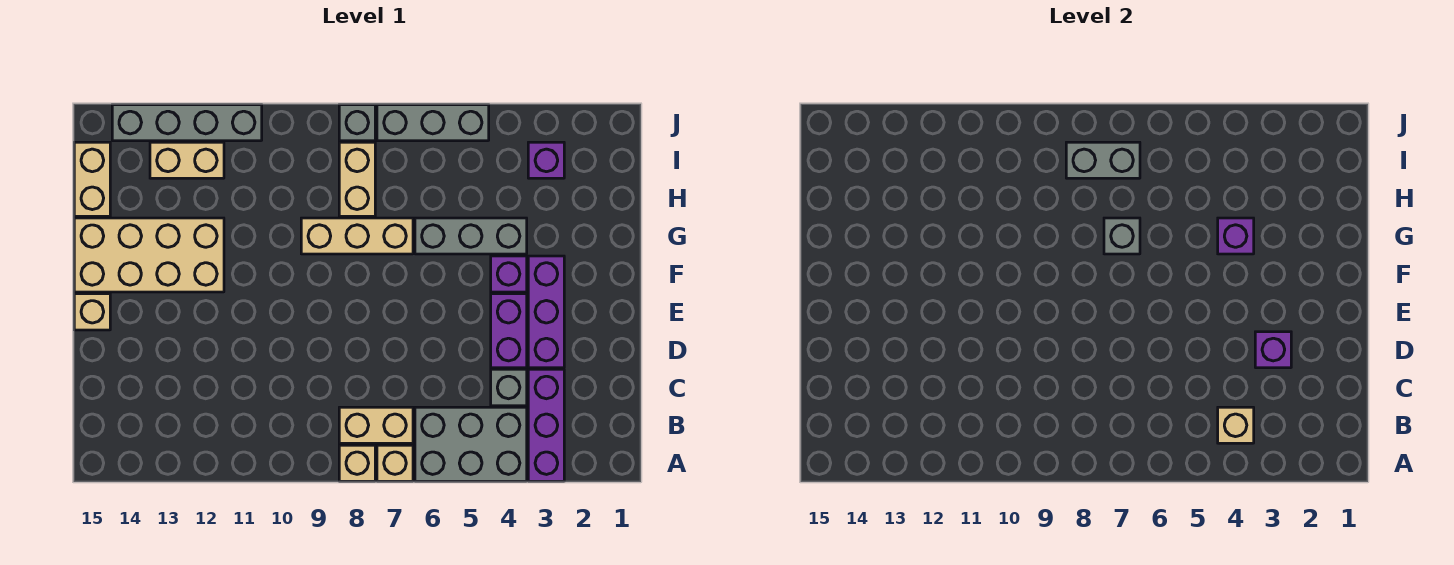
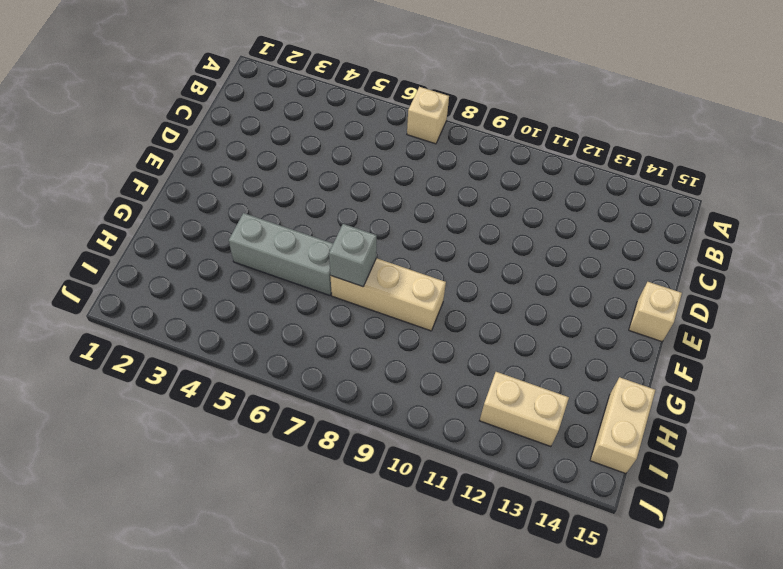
none -> purple brick A3:C3 level 1
none -> grey brick A4:B6 level 1
none -> tan brick A8 level 1

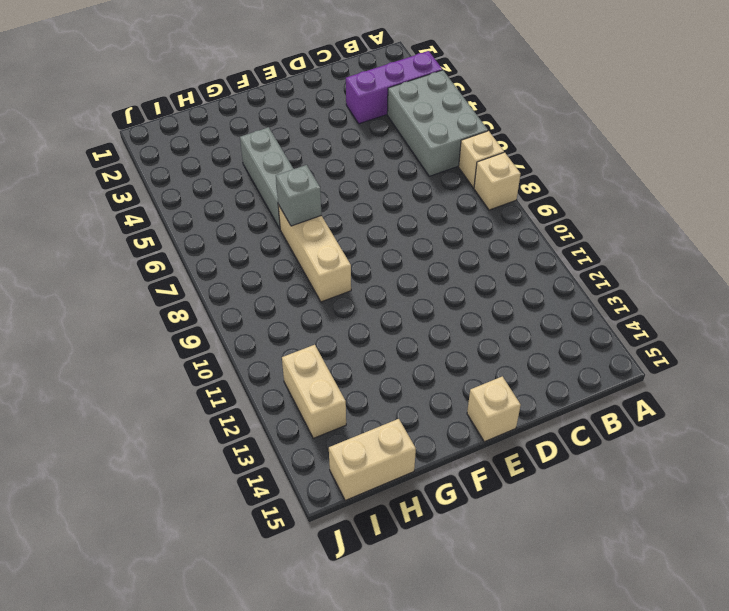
none -> tan brick B7:B8 level 1
none -> grey brick C4 level 1
none -> purple brick D3:F3 level 1

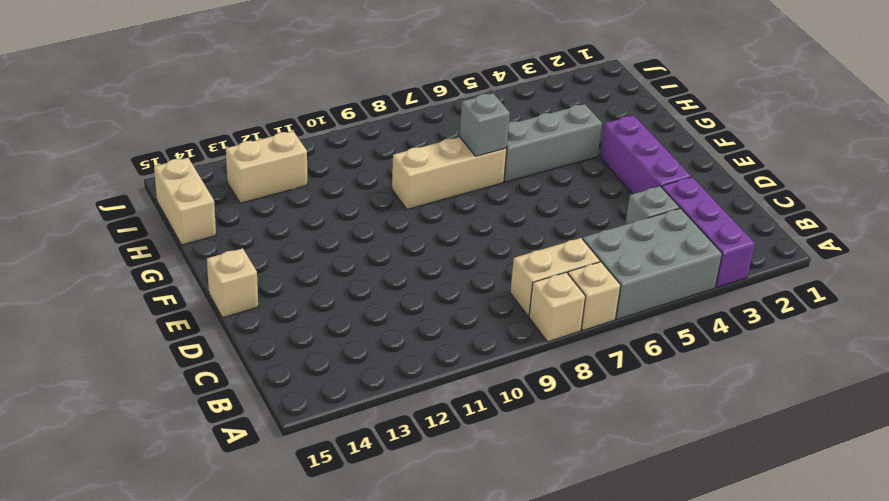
none -> purple brick D4:E4 level 1
none -> purple brick F4 level 1
none -> tan brick F12:G15 level 1

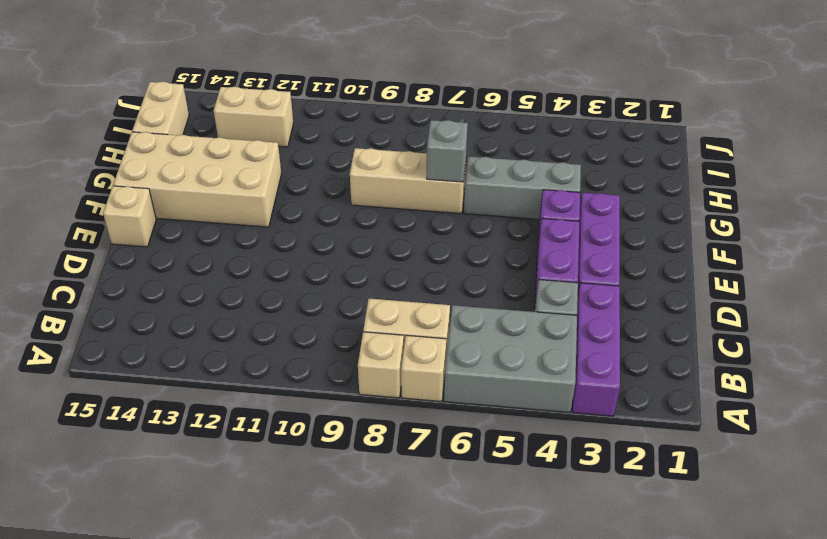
none -> tan brick H8:I8 level 1
none -> purple brick I3 level 1
none -> grey brick J5:J7 level 1

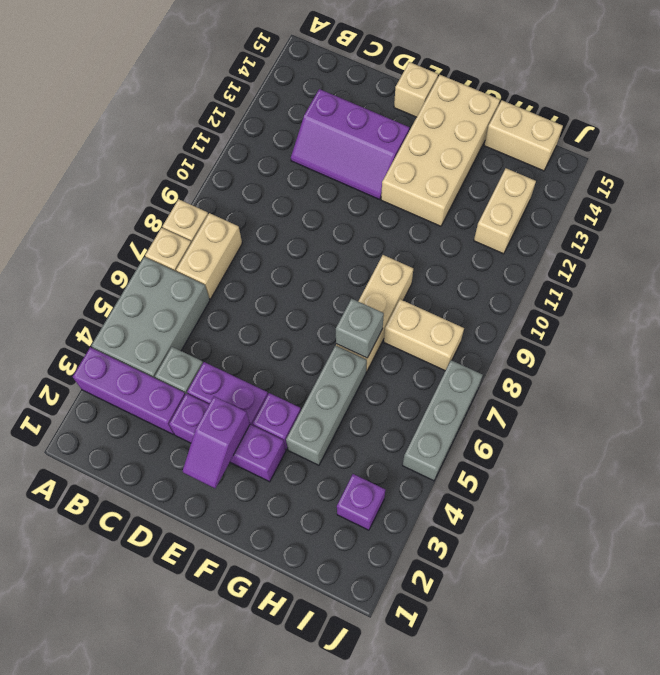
purple slope C12:E13 level 1 top 13 -> none
purple slope E2:E3 level 2 top 3 -> none
none -> grey brick J8 level 1
none -> grey brick J11:J14 level 1
none -> tan brick B4 level 2

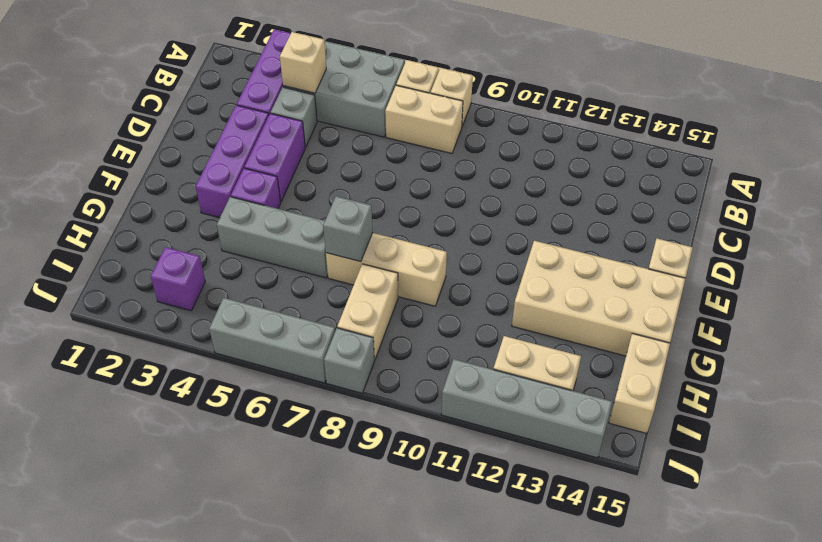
none -> purple brick D3 level 2
none -> purple brick G4 level 2
none -> grey brick I7:I8 level 2

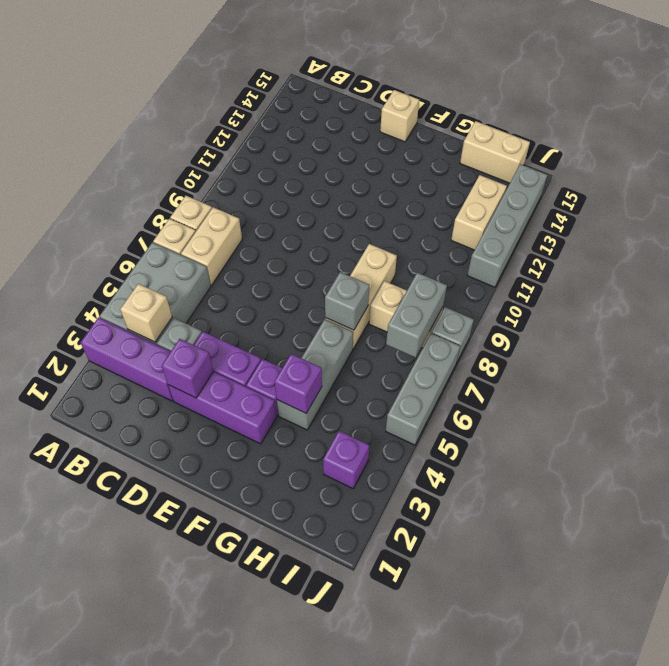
none -> tan brick F12:G15 level 1

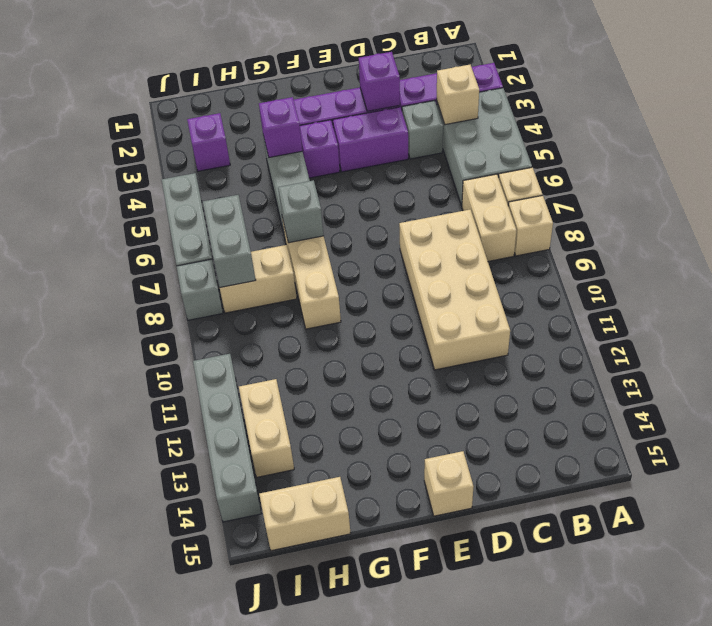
tan brick C8:D11 level 1 -> tan brick F12:G15 level 1

